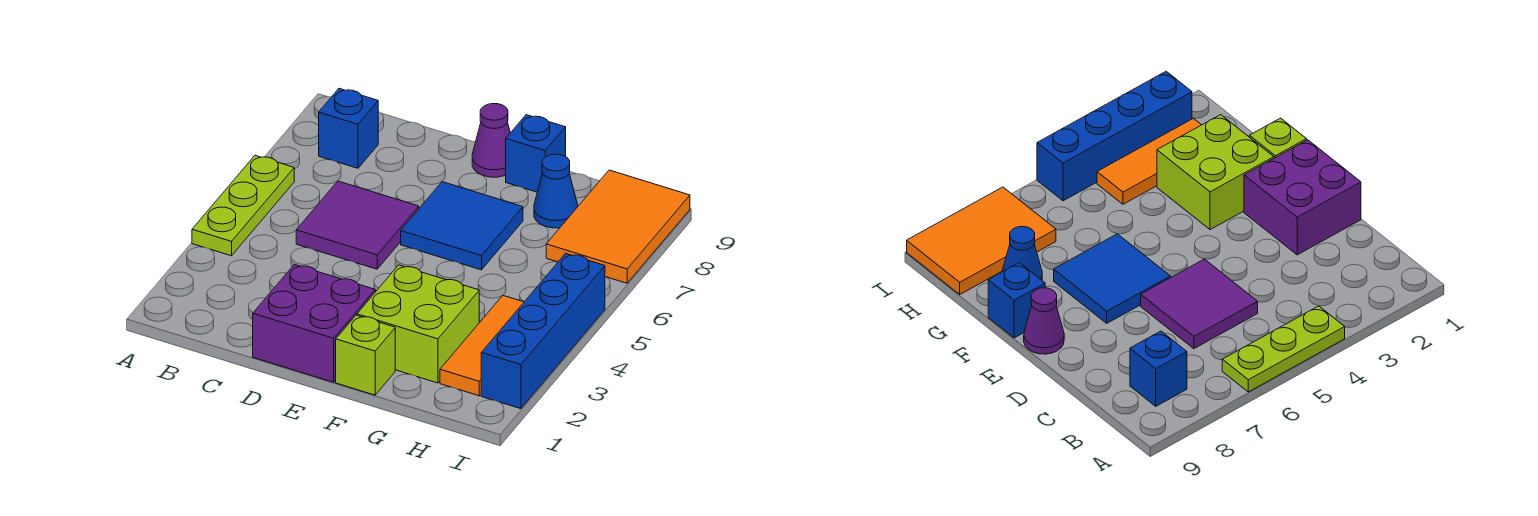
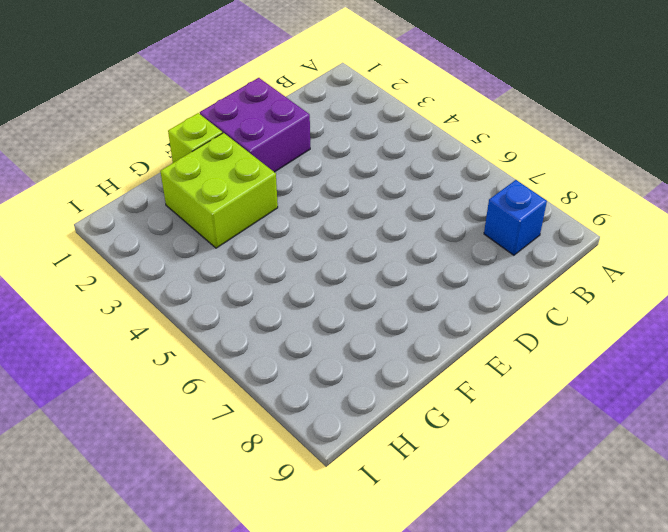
none -> lime plate A4:A6 level 1
none -> purple tile C5:D6 level 1
none -> blue tile E6:F7 level 1

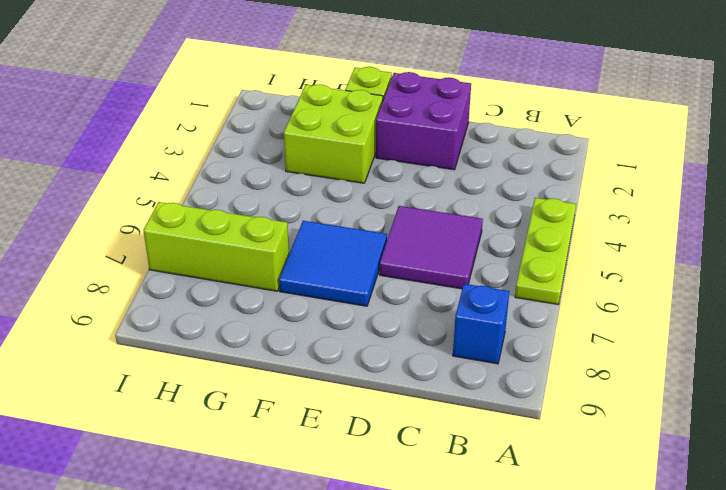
lime brick G7:I7 level 1 -> orange tile H7:I9 level 1
none -> purple cone E9 level 1
none -> blue brick F9 level 1
none -> blue cone G8 level 1

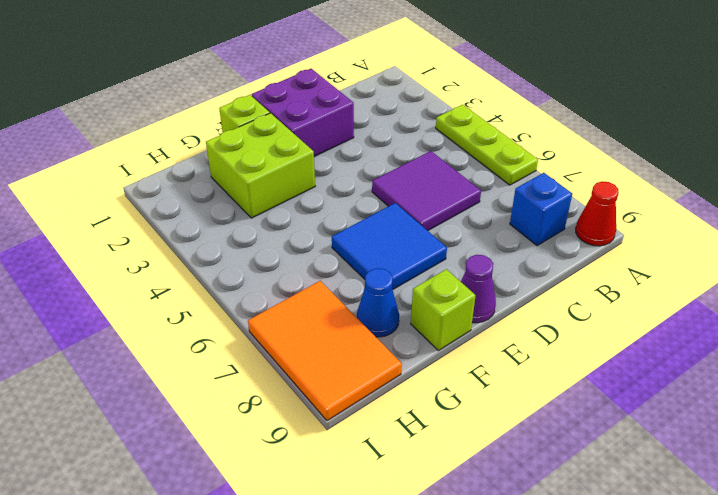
red cone A9 level 1 -> none
lime brick F9 level 1 -> blue brick F9 level 1
none -> orange tile H2:H4 level 1
none -> blue brick I2:I5 level 1

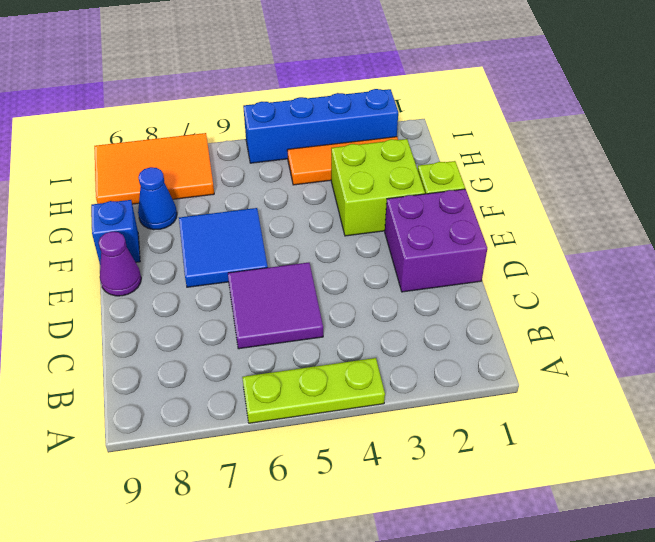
none -> blue brick B8 level 1

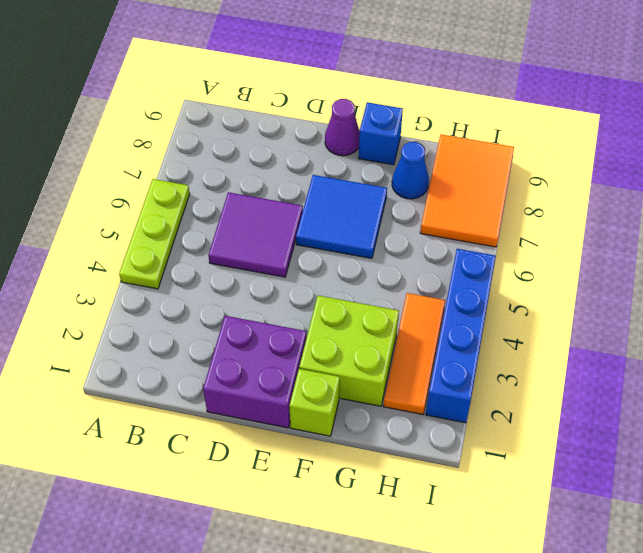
none -> blue brick B8 level 1

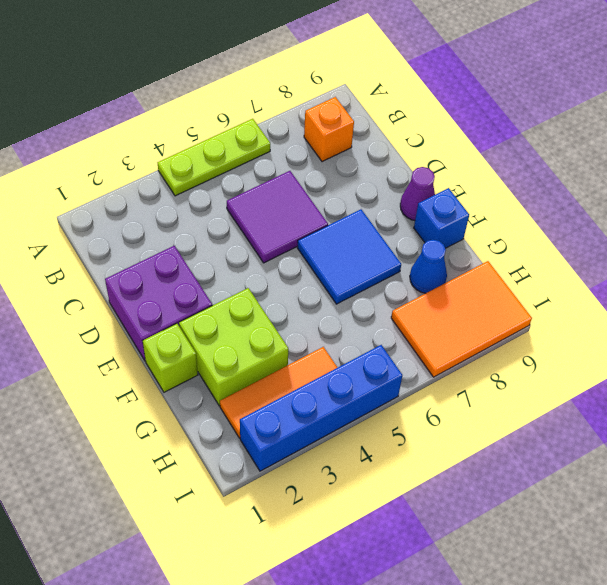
orange brick B8 level 1 -> blue brick B8 level 1

